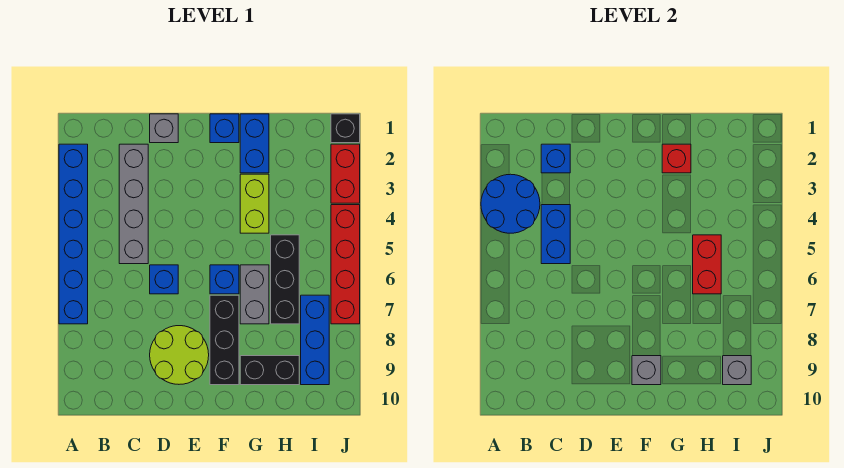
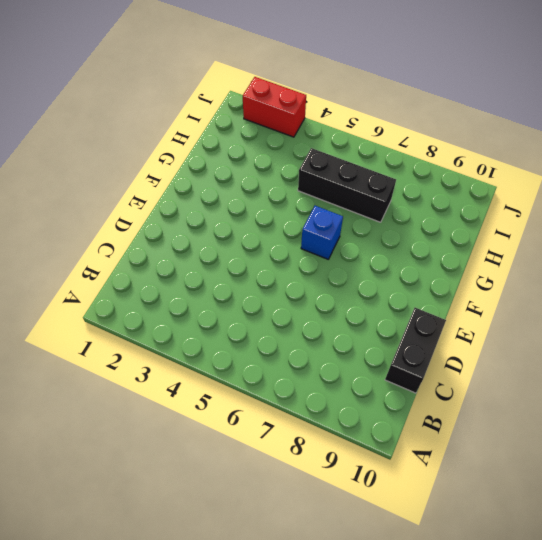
black brick C10:D10 level 1 -> black brick G9:H9 level 1
none -> blue brick A2:A7 level 1
none -> grey brick C2:C5 level 1
none -> grey brick D1 level 1

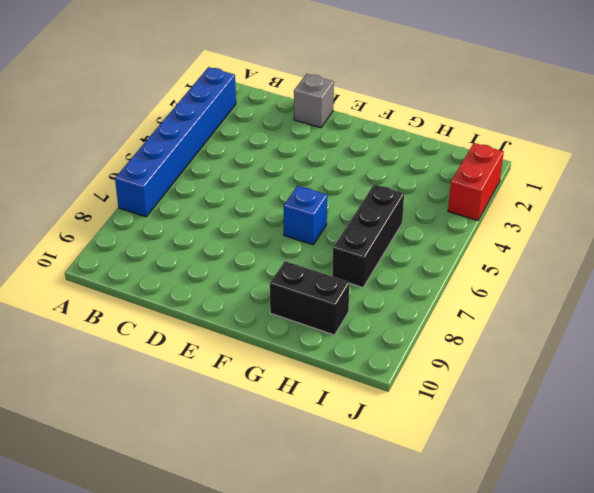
none -> grey brick C2:C5 level 1
none -> blue brick D6 level 1
none -> lime round brick D8:E9 level 1

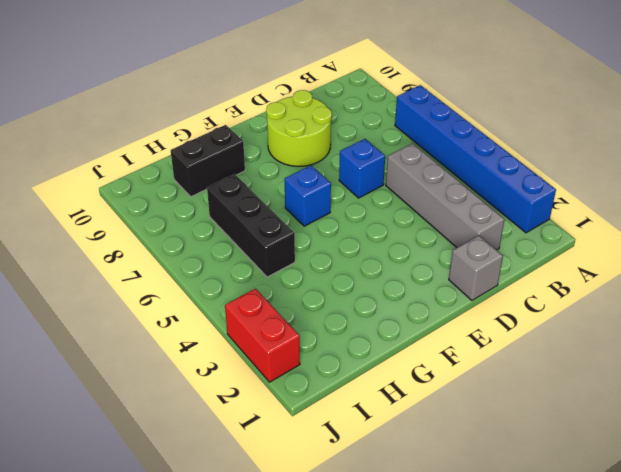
none -> blue brick F1 level 1
none -> black brick F7:F9 level 1
none -> blue brick G1:G2 level 1

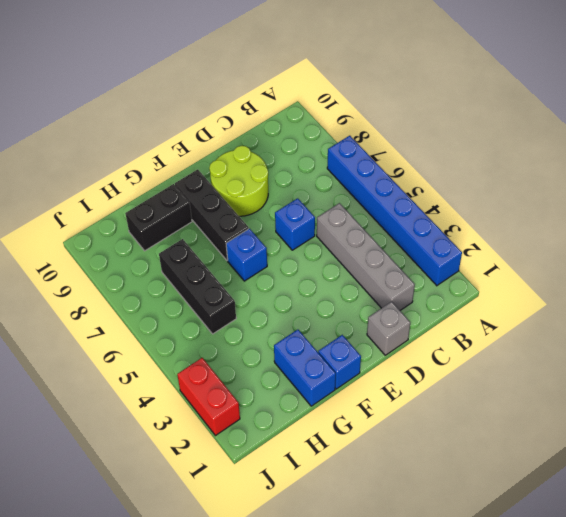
none -> lime brick G3:G4 level 1
none -> grey brick G6:G7 level 1
none -> blue brick I7:I9 level 1

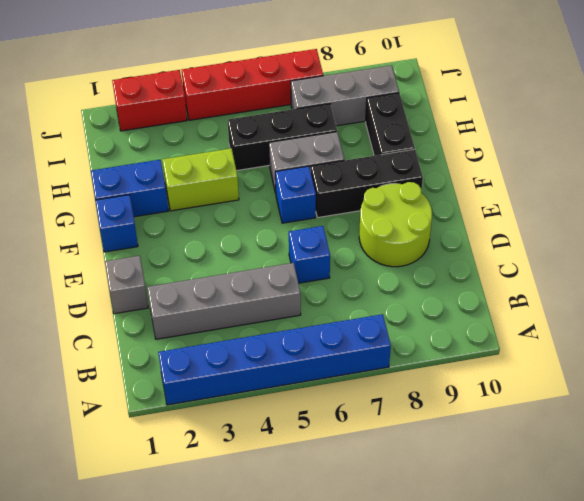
grey brick I7:I9 level 1 -> blue brick I7:I9 level 1
none -> black brick J1 level 1
none -> blue round brick A3:B4 level 2
none -> blue brick C2 level 2

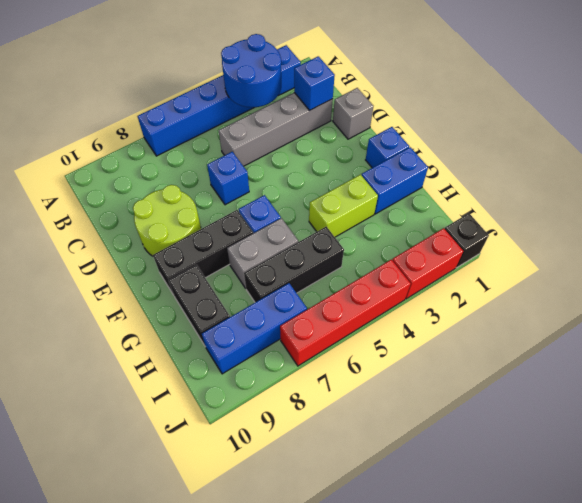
none -> blue brick C4:C5 level 2
none -> grey brick F9 level 2
none -> red brick G2 level 2

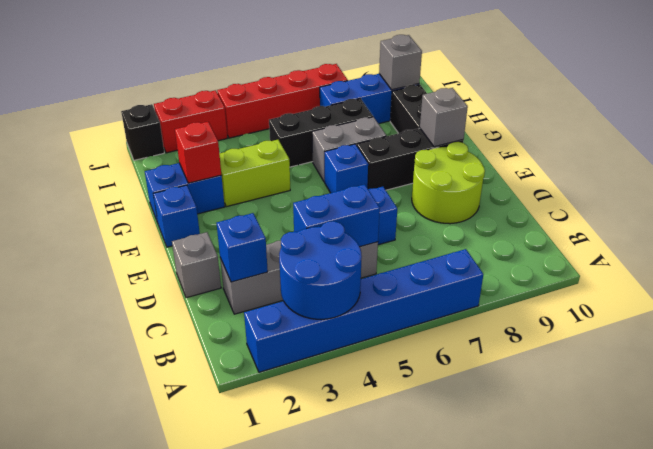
none -> red brick H5:H6 level 2

